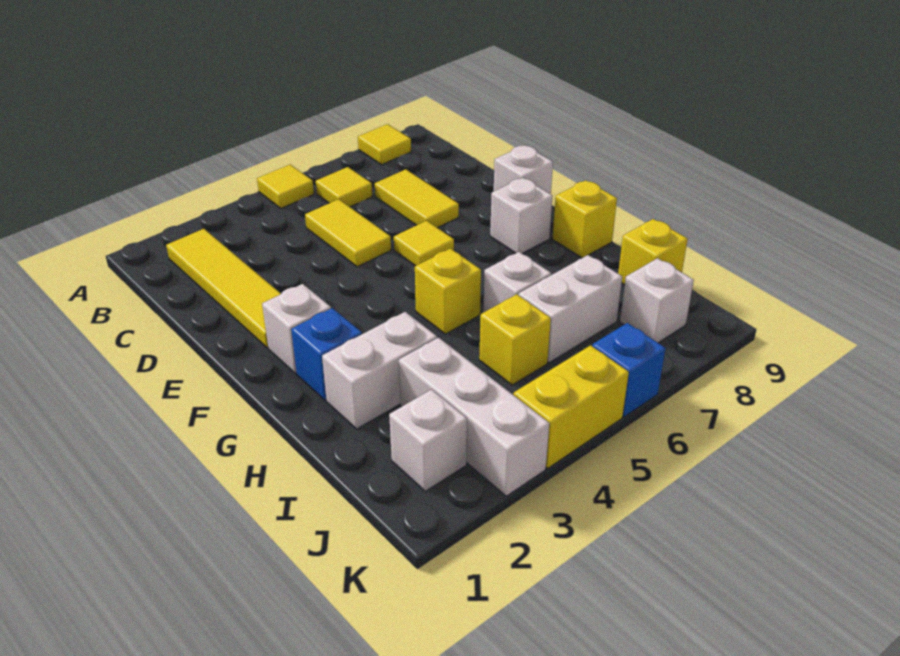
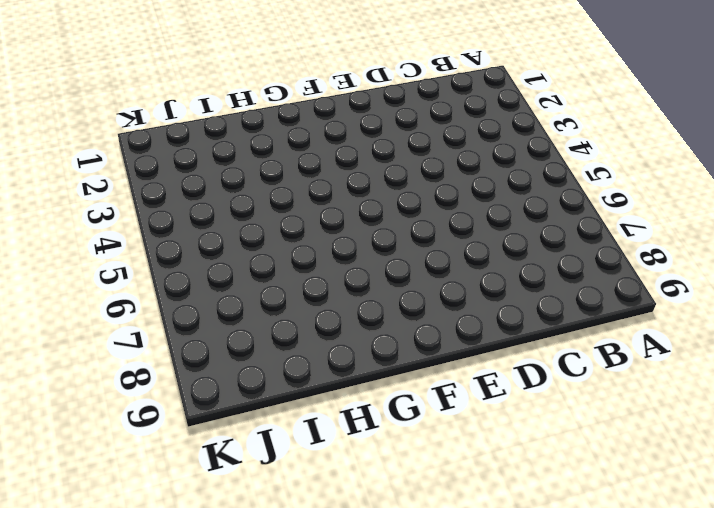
none -> yellow tile A5 level 1
none -> yellow tile A8 level 1
none -> yellow tile B2:E2 level 1

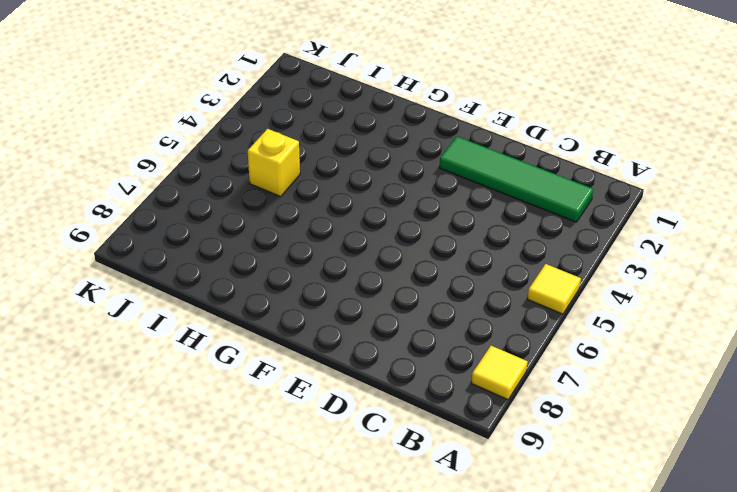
green tile B2:E2 level 1 -> yellow tile B2:E2 level 1
none -> yellow tile B6 level 1
none -> yellow tile C5:D5 level 1
none -> yellow tile C7:D7 level 1

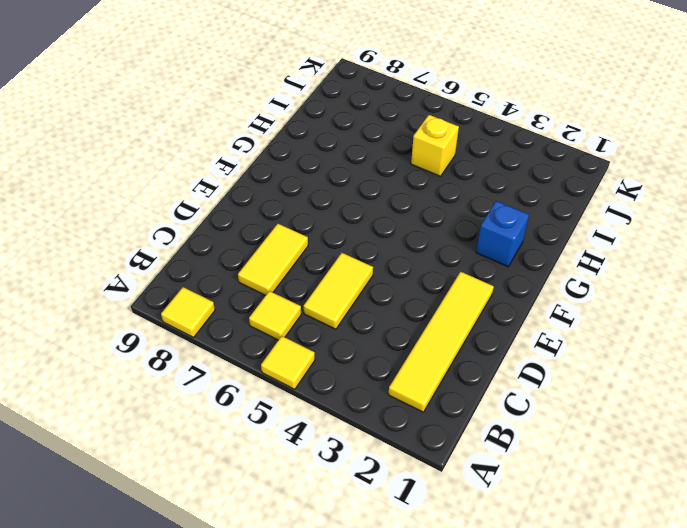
none -> yellow tile E6 level 1
none -> white brick E9 level 1
none -> white brick F2 level 1

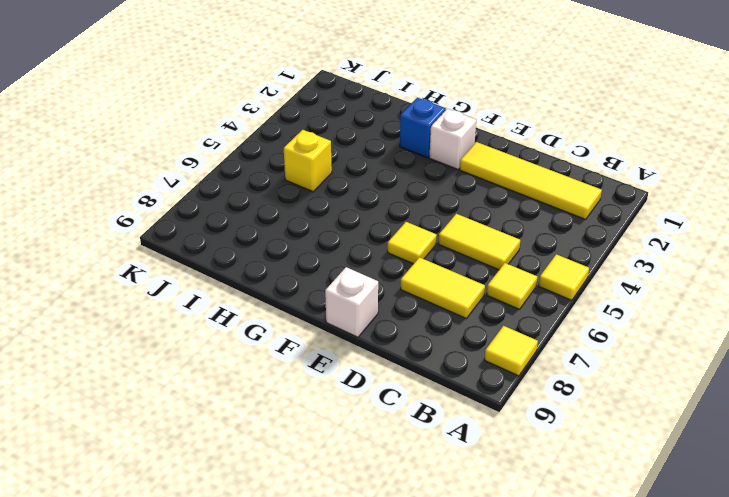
none -> white brick F8 level 1
none -> yellow brick G5 level 1
none -> yellow brick G9 level 1

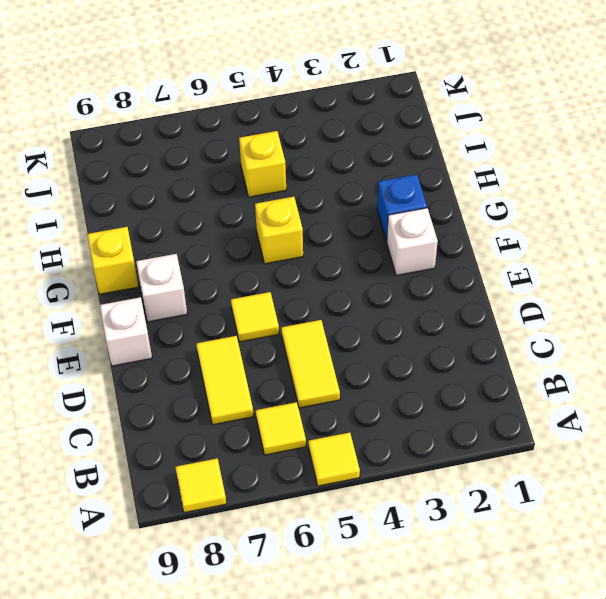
none -> yellow tile B2:E2 level 1
none -> white brick H2:H3 level 1
none -> white brick H6 level 1

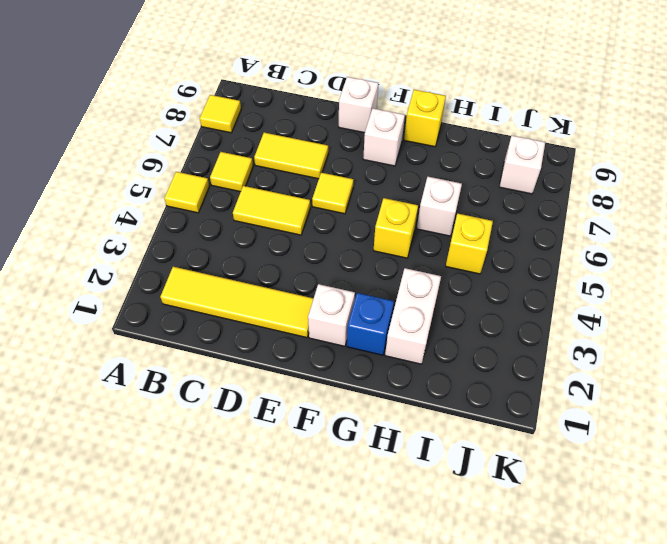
none -> white brick I3:K3 level 1
none -> white brick I6:I7 level 1
none -> yellow brick I9 level 1

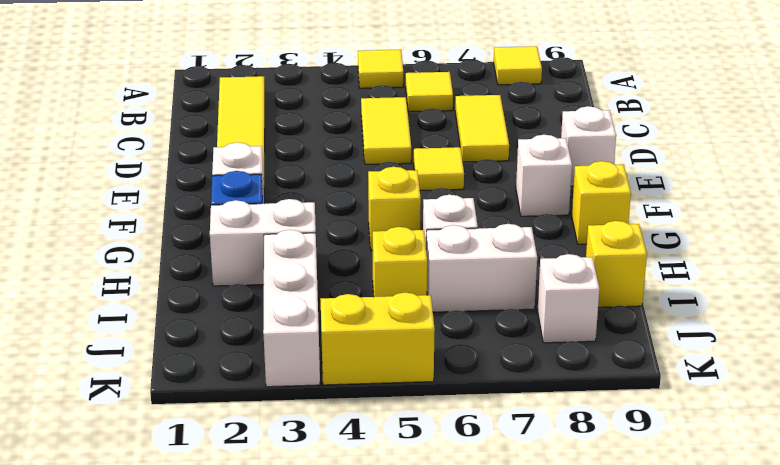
none -> white brick J2 level 1
none -> blue brick K6 level 1

